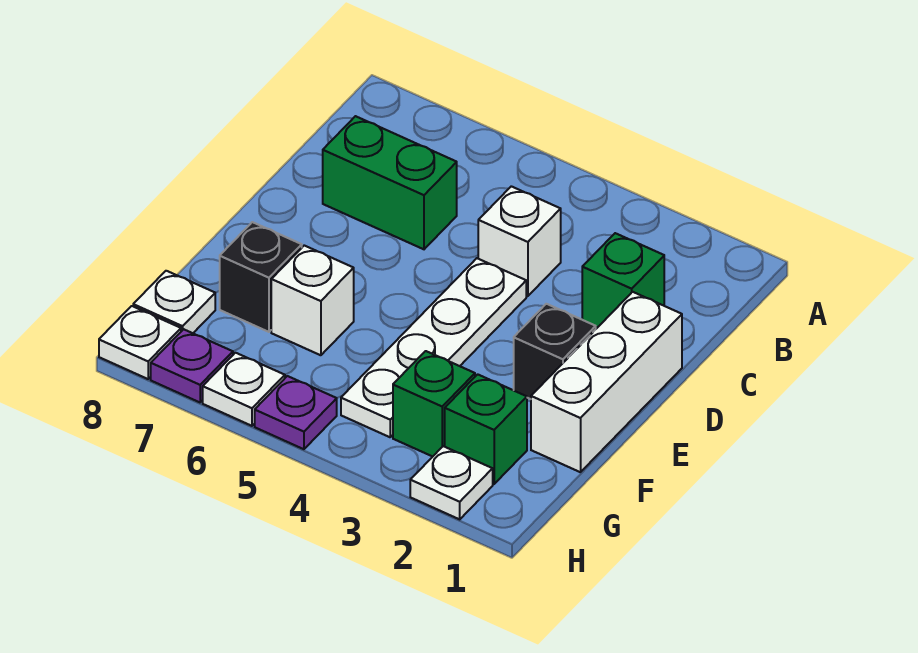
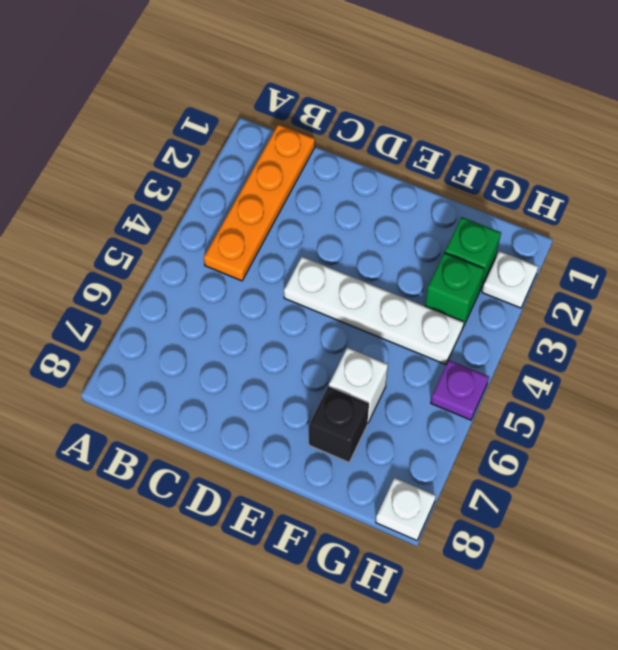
orange plate B1:B4 level 1 -> none
none -> green brick C2 level 1
none -> white brick C4 level 1
none -> green brick C6:C7 level 1

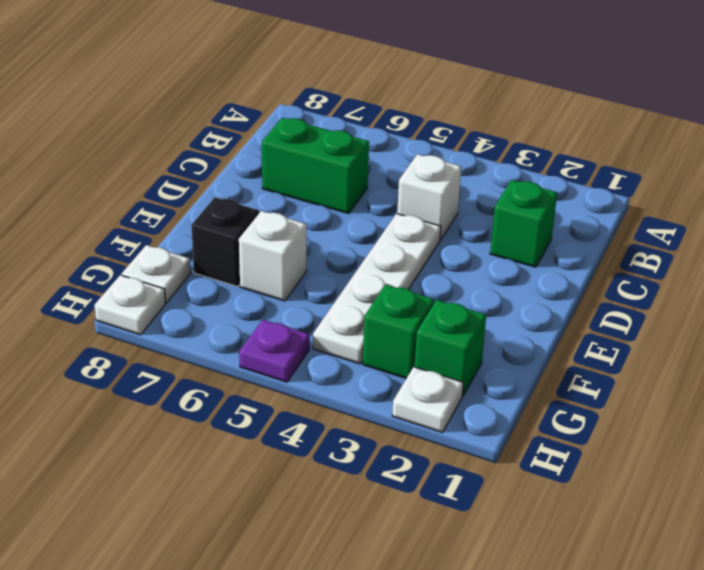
none -> white brick D1:F1 level 1
none -> black brick E2 level 1
none -> white plate H6 level 1

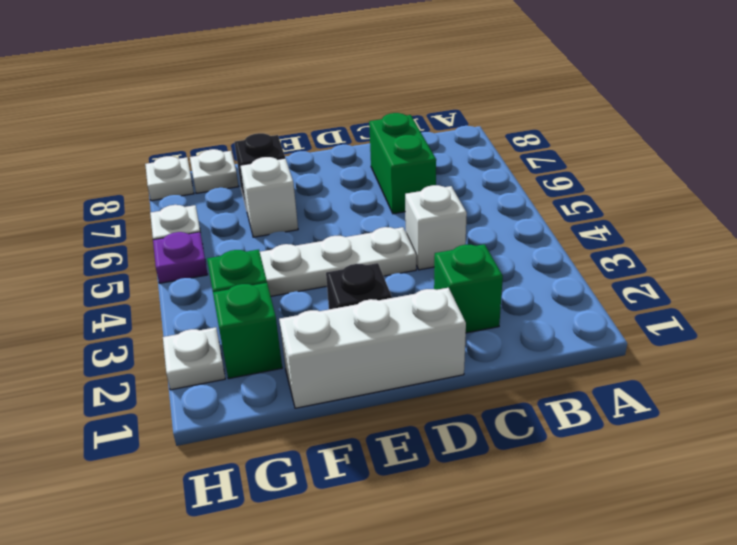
none -> purple plate H7 level 1

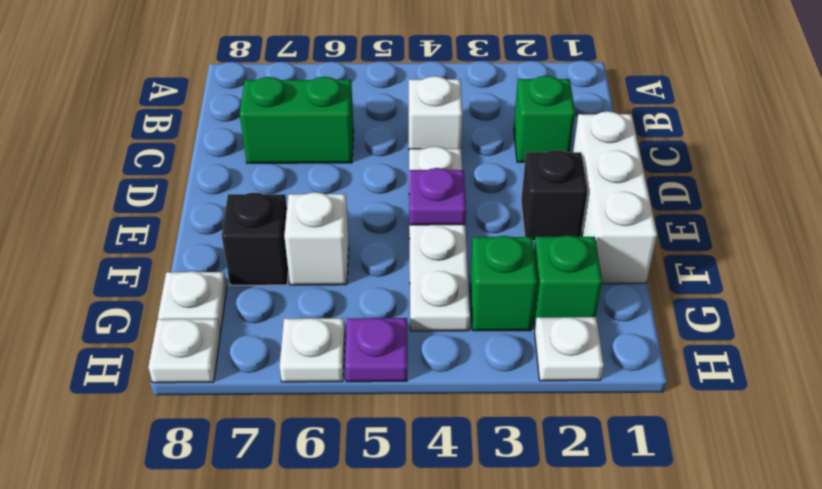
purple plate E4 level 2 -> purple plate H7 level 1

